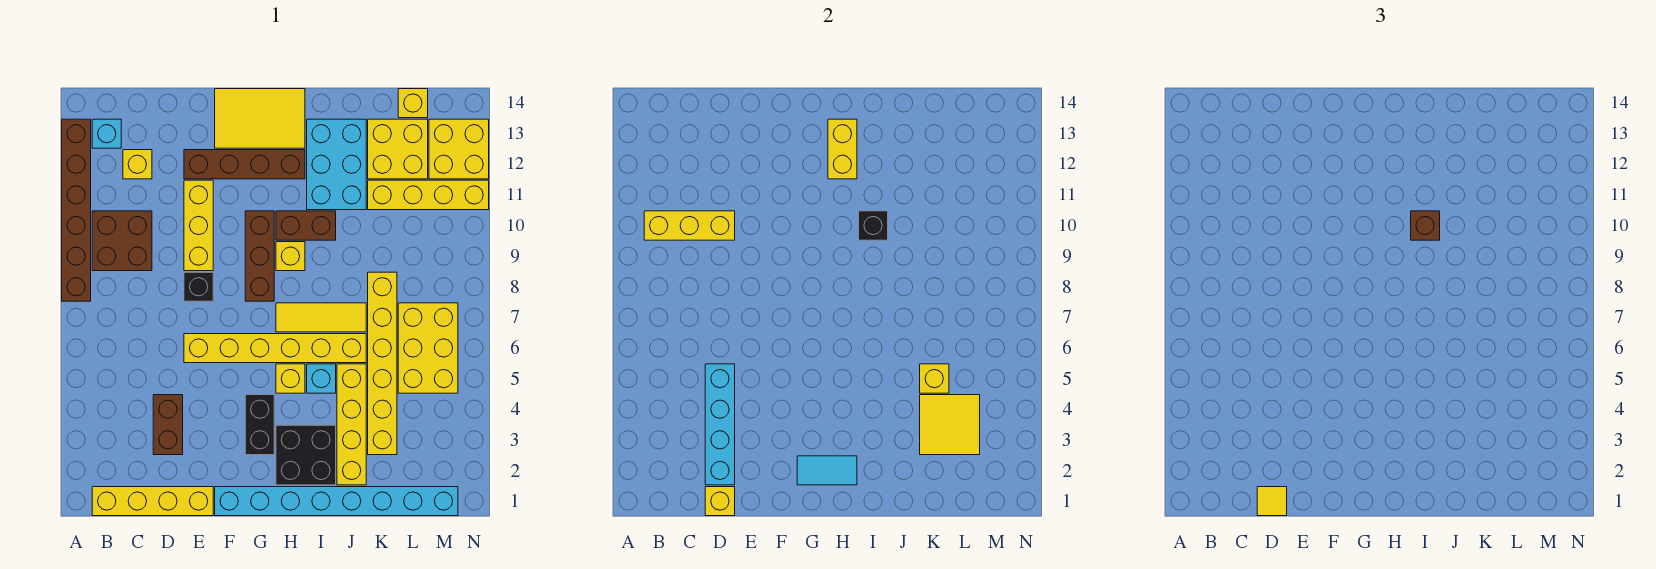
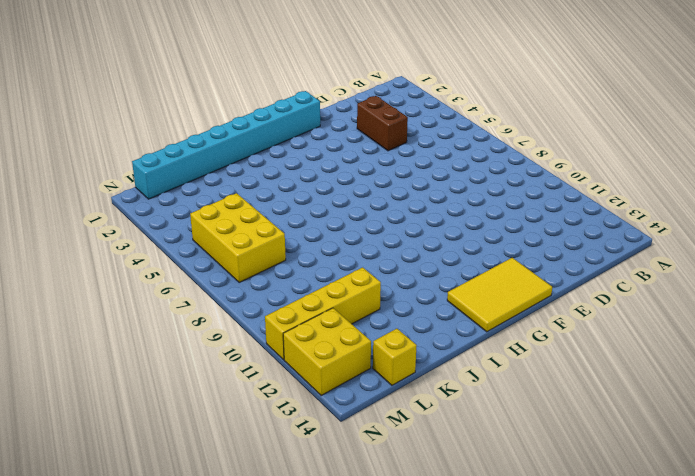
none -> brown brick A8:A13 level 1
none -> yellow brick B1:E1 level 1
none -> brown brick B9:C10 level 1
none -> cyan brick B13 level 1

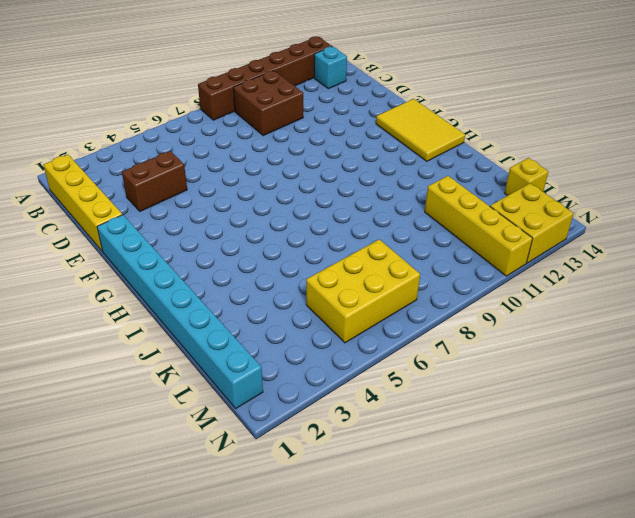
none -> yellow brick C12 level 1
none -> yellow brick E6:J6 level 1
none -> black brick E8 level 1
none -> yellow brick E9:E11 level 1

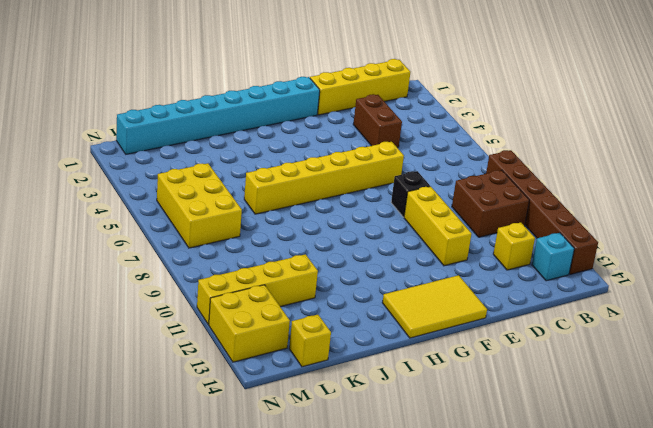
none -> brown brick E12:H12 level 1
none -> black brick G3:G4 level 1
none -> brown brick G8:G10 level 1
none -> black brick H2:I3 level 1

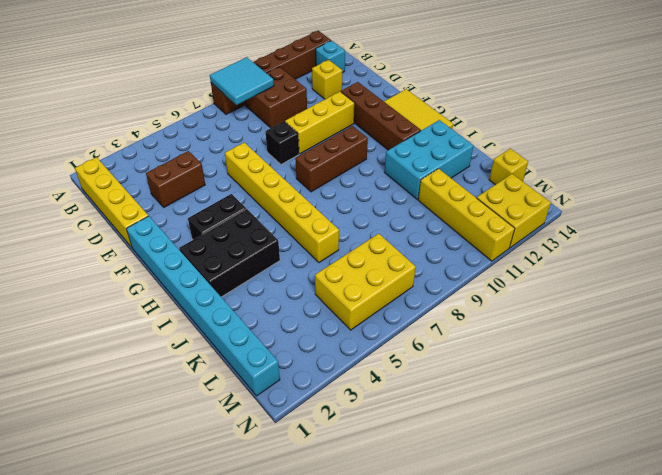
cyan tile A8:B9 level 2 -> none
black brick H2:I4 level 1 -> black brick H2:I3 level 1
none -> yellow brick H5 level 1
none -> yellow tile H7:J7 level 1
none -> yellow brick H9 level 1
none -> brown brick H10:I10 level 1

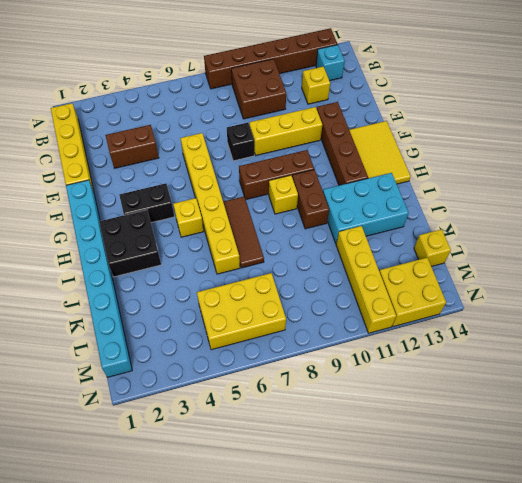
brown tile H7:J7 level 1 -> yellow tile H7:J7 level 1
none -> cyan brick I5 level 1
none -> yellow brick J2:J5 level 1
none -> yellow brick K3:K8 level 1
none -> yellow brick K12:L13 level 1

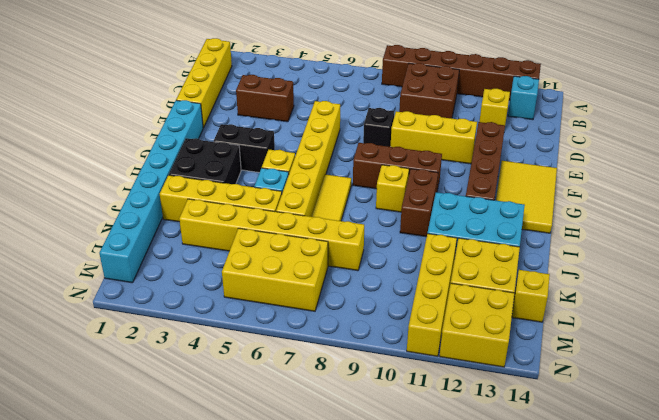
none -> yellow brick B10:D10 level 2
none -> yellow brick D1 level 2
none -> cyan brick D2:D5 level 2
none -> cyan tile G2:H2 level 2

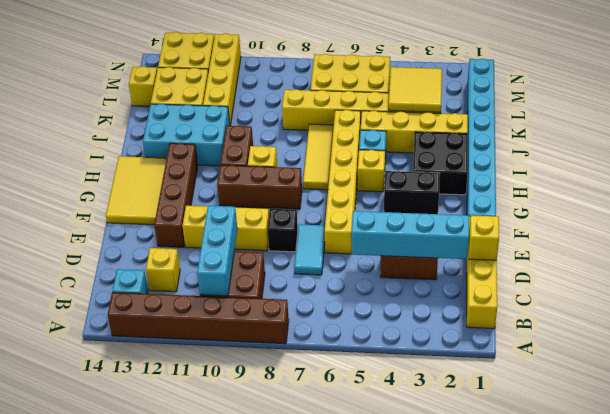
cyan brick B10:D10 level 2 -> yellow brick B10:D10 level 2
cyan tile D7:E7 level 1 -> cyan tile G2:H2 level 2
none -> yellow brick H12:H13 level 2
none -> black brick I10 level 2
none -> yellow brick K5 level 2
none -> yellow tile D1 level 3

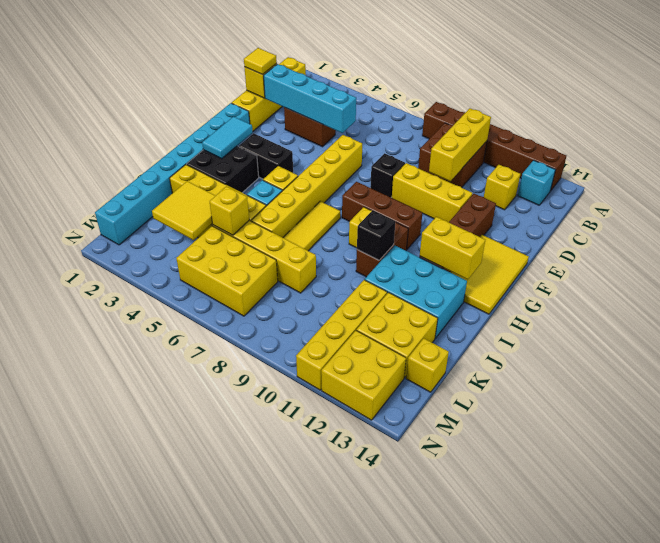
none -> brown brick I10 level 3

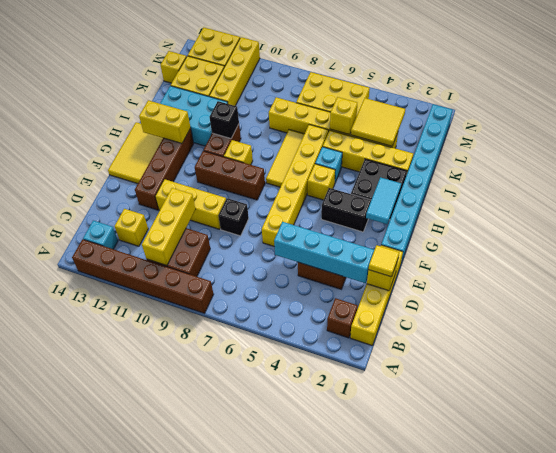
brown brick B2 level 1 -> brown brick I10 level 3

